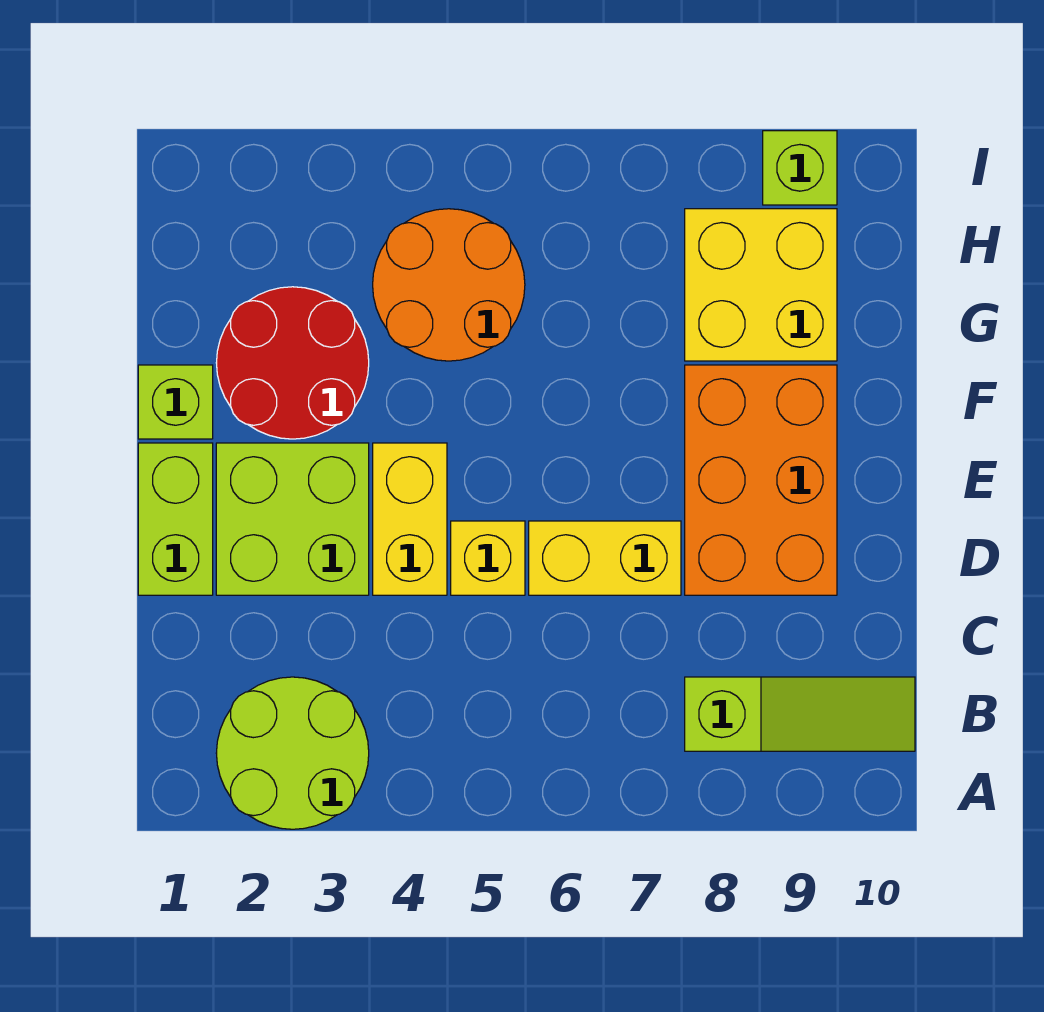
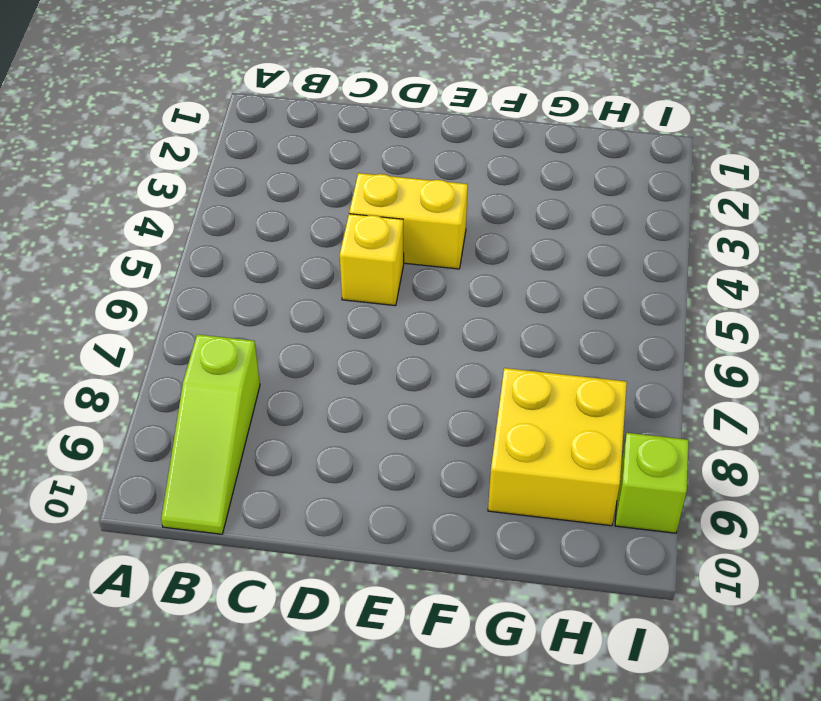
none -> lime round brick A2:B3 level 1
none -> lime brick D1:E1 level 1
none -> lime brick D2:E3 level 1

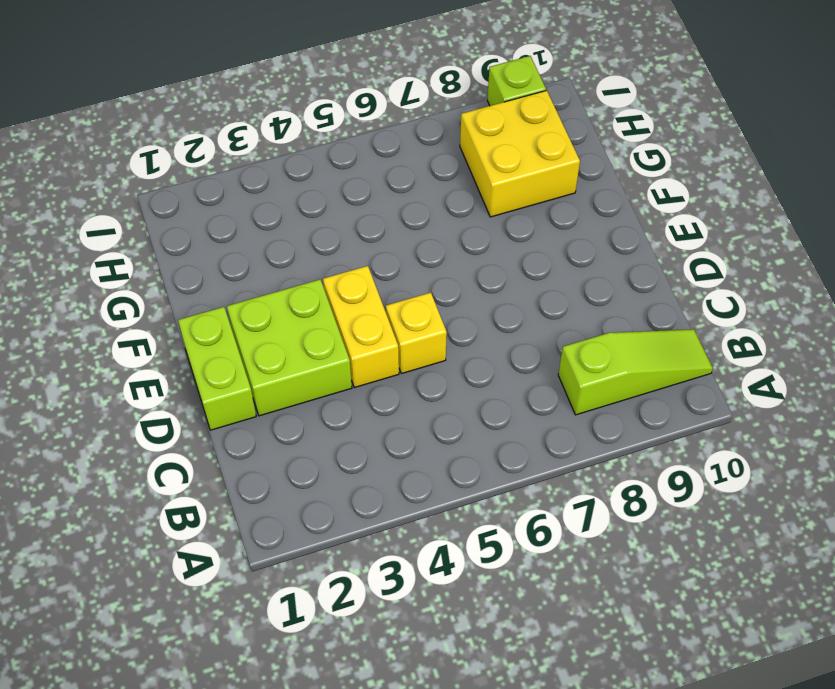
none -> lime round brick A2:B3 level 1
none -> yellow brick D6:D7 level 1
none -> orange brick D8:F9 level 1

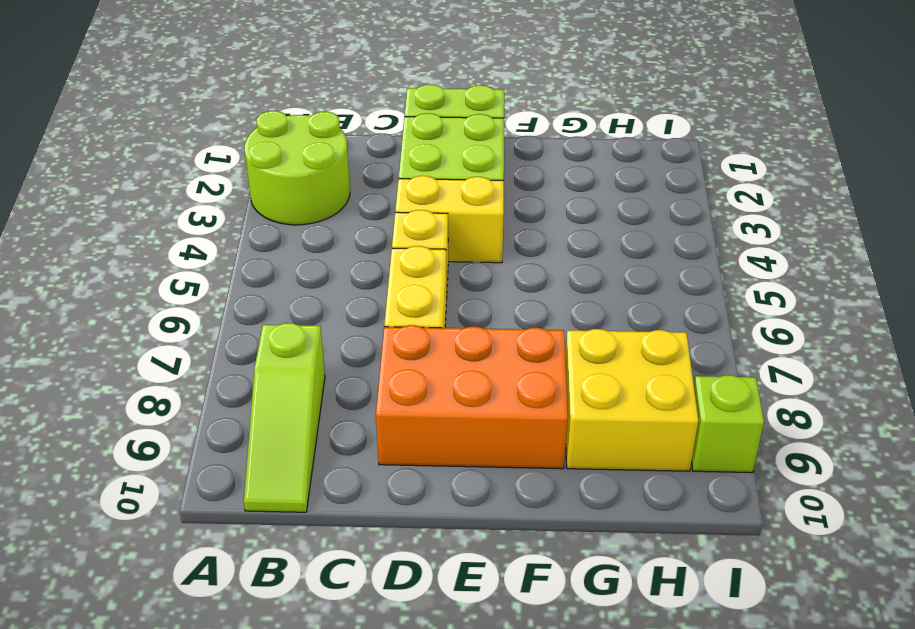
none -> lime brick F1 level 1
none -> red round brick F2:G3 level 1
none -> orange round brick G4:H5 level 1

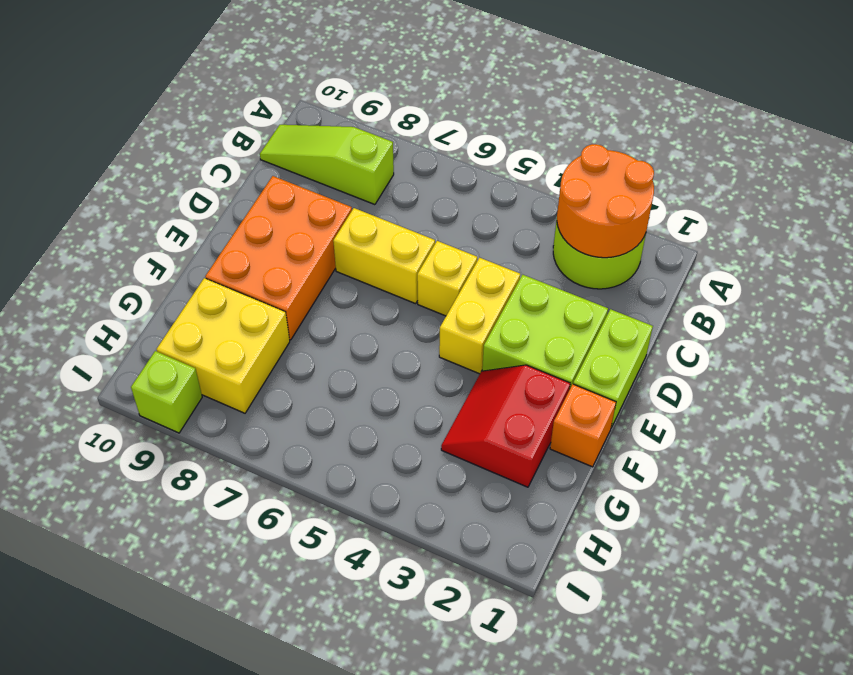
orange round brick A2:B3 level 2 -> orange round brick G4:H5 level 1
orange brick F1 level 1 -> lime brick F1 level 1
red slope F2:G3 level 1 top 2 -> red round brick F2:G3 level 1

